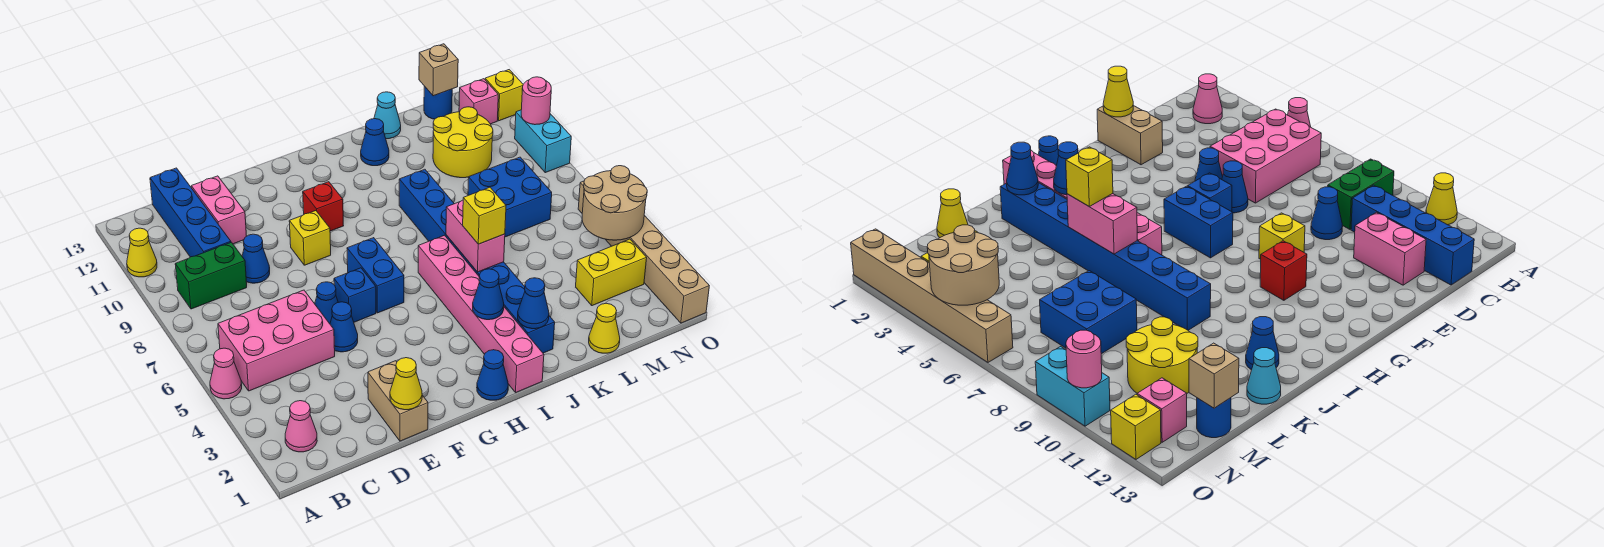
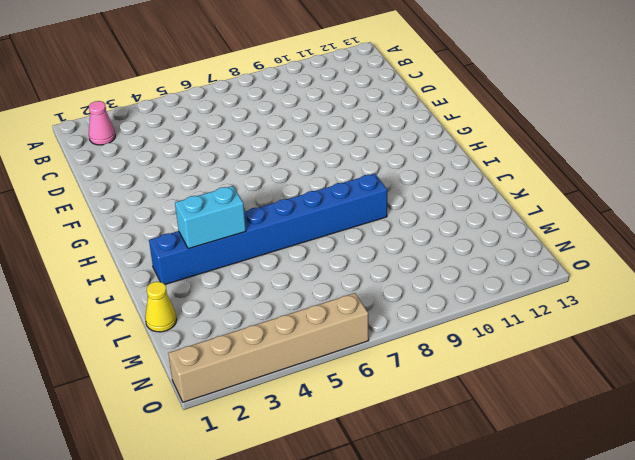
cyan brick J3:J4 level 2 -> cyan brick O9:O10 level 1
none -> pink cone A5 level 1
none -> yellow cone A11 level 1
none -> pink brick B5:D6 level 1
none -> green brick B9:C9 level 1

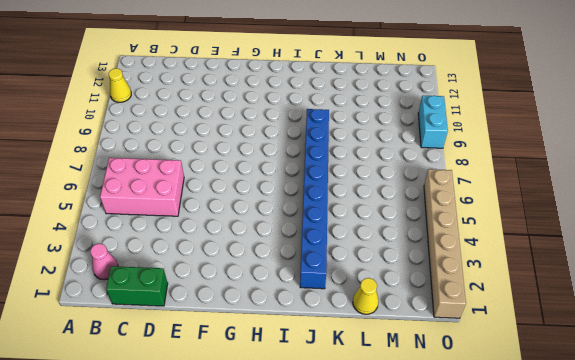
green brick C1:D1 level 1 -> green brick B9:C9 level 1
none -> pink cone A5 level 1
none -> blue brick C10:C13 level 1
none -> blue cone D9 level 1
none -> pink brick D11:D12 level 1

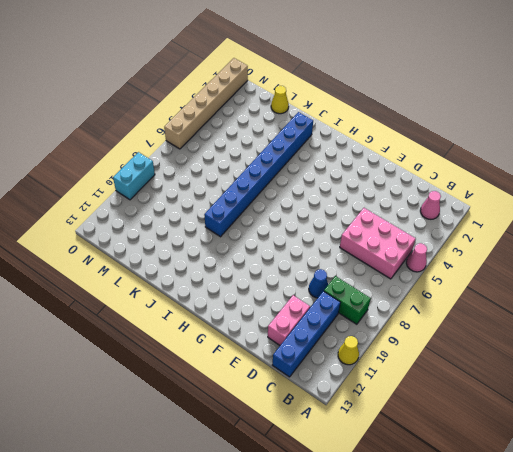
none -> tan brick E1:E2 level 1
none -> blue cone E5 level 1
none -> blue cone E6 level 1
none -> blue brick F6 level 1

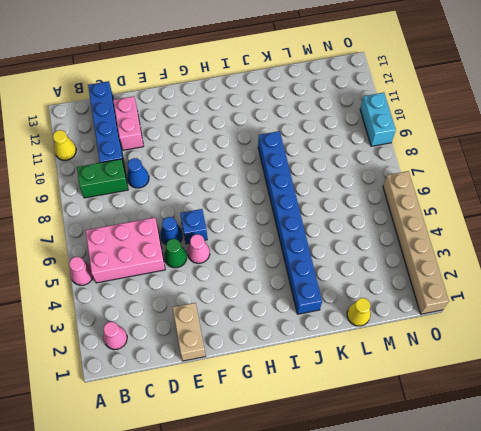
green cone E5 level 1 -> blue cone E5 level 1
pink cone F5 level 1 -> none
none -> yellow brick F9 level 1
none -> blue brick G6:G7 level 1
none -> red brick G10 level 1
none -> blue cone H1 level 1

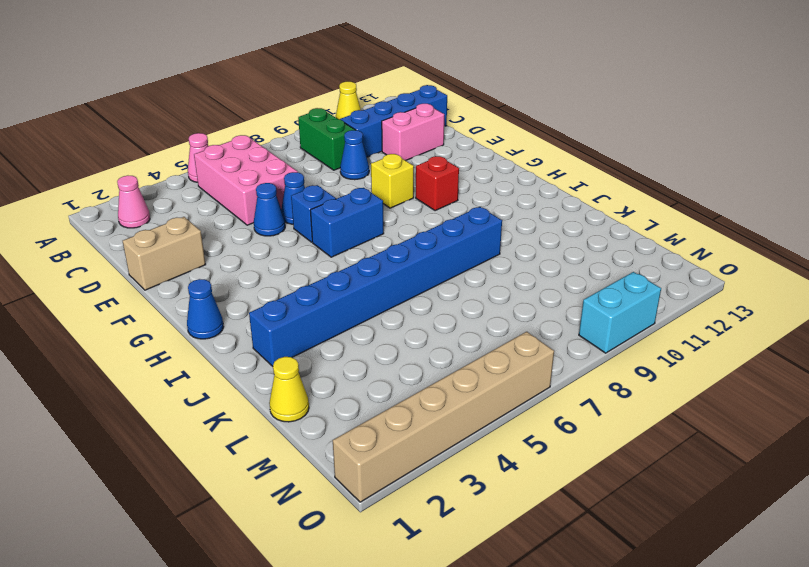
none -> pink brick I1:I6 level 1
none -> blue cone J12 level 1
none -> cyan cone K13 level 1
none -> blue brick L7:M8 level 1

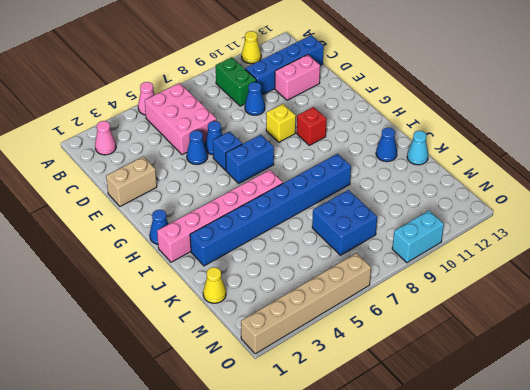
none -> yellow round brick L10:M11 level 1
none -> yellow brick M3:N3 level 1
none -> blue round brick M13 level 1
none -> pink brick N12 level 1

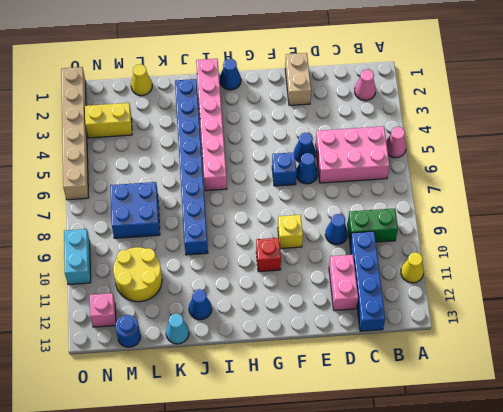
none -> blue brick G6:G7 level 1
none -> yellow brick O12 level 1
none -> yellow cone E1 level 2
none -> blue cone I3 level 2

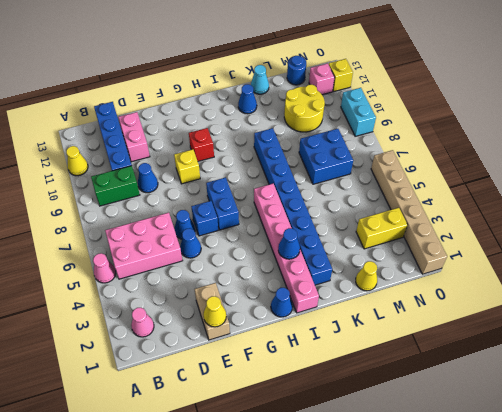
none -> blue cone J2 level 2
none -> pink brick J5:J6 level 2
none -> tan brick M13 level 2
none -> tan round brick N4:O5 level 2

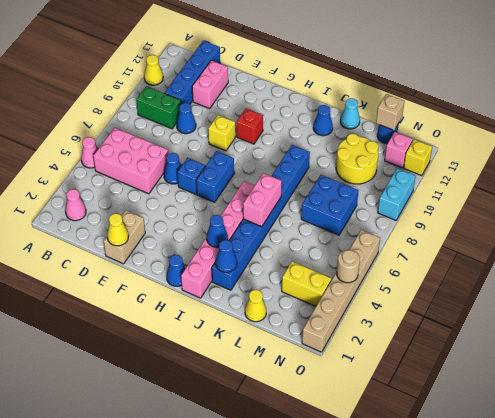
tan round brick O4 level 2 -> tan round brick N4:O5 level 2
none -> blue cone E5 level 1
none -> pink round brick O10 level 2
none -> yellow brick J5 level 3

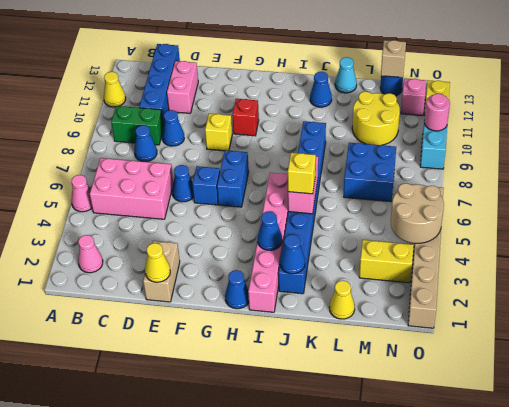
blue cone C8 level 1 -> blue cone E5 level 1

